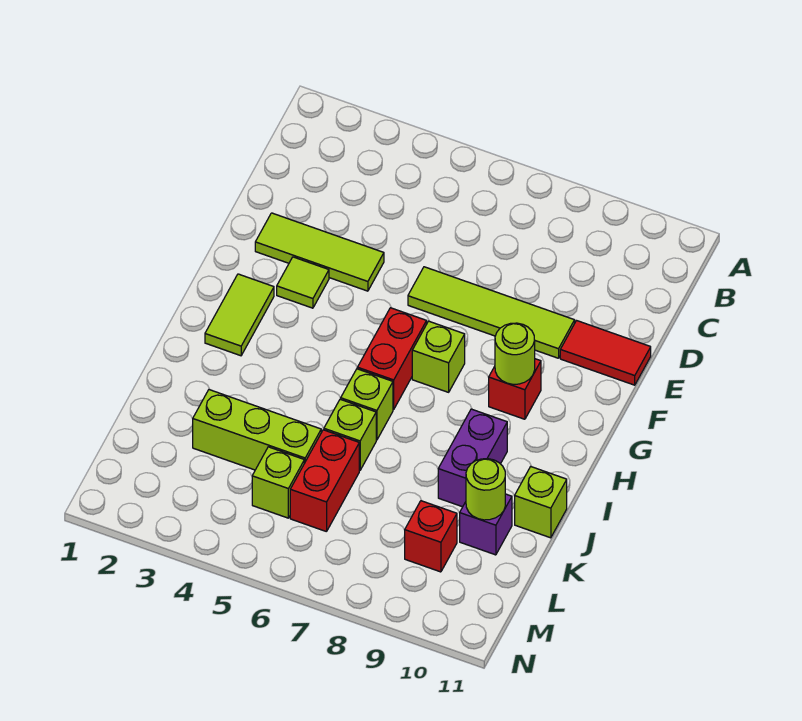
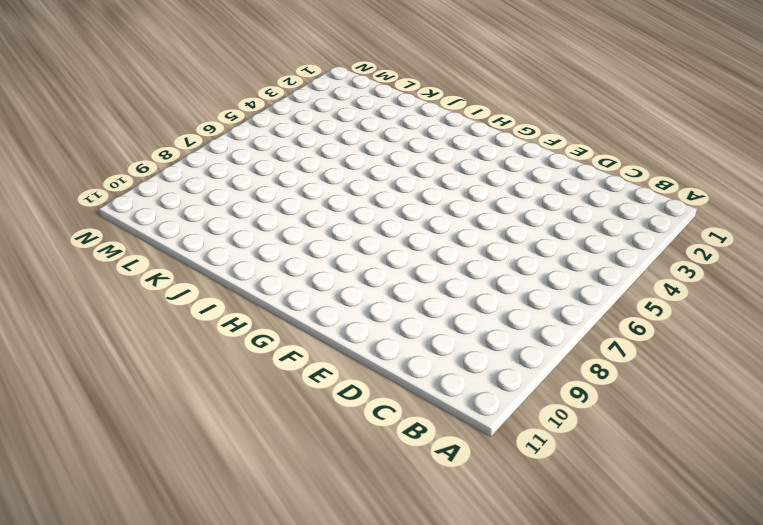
none -> lime tile E2:E4 level 1
none -> lime tile E6:E9 level 1
none -> red tile E10:E11 level 1

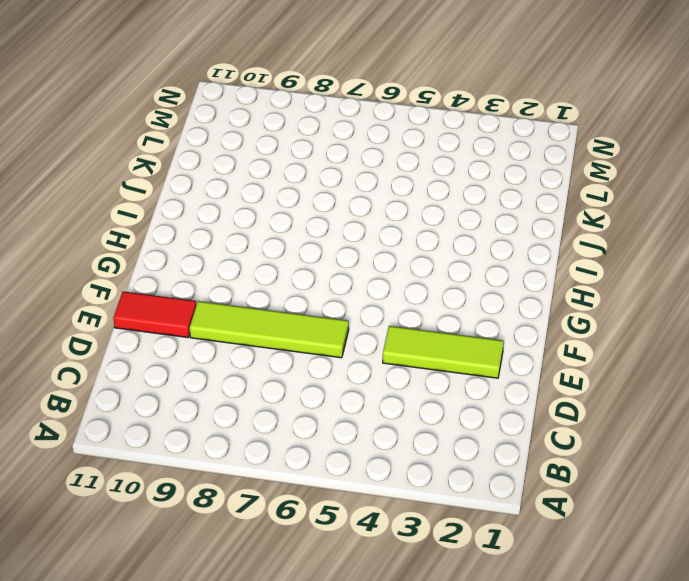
none -> lime tile F3 level 1
none -> lime tile G2:H2 level 1
none -> red brick G6:H6 level 1

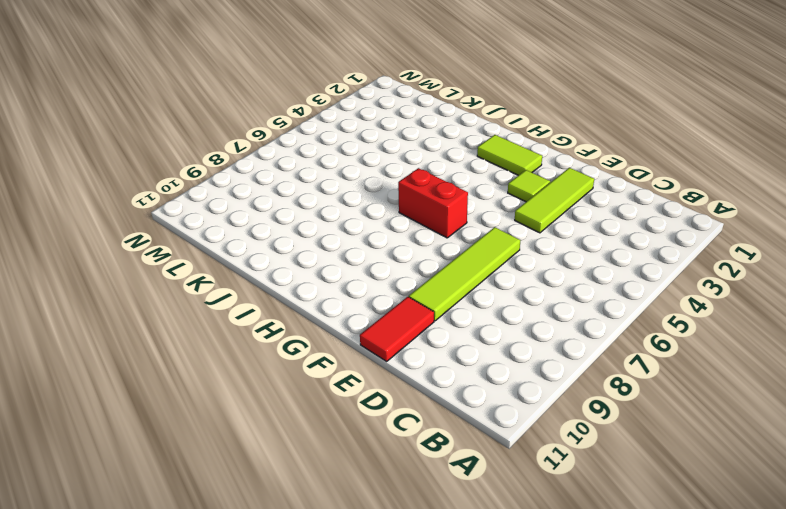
none -> lime brick G7 level 1
none -> red brick G9 level 1
none -> lime brick I6 level 1

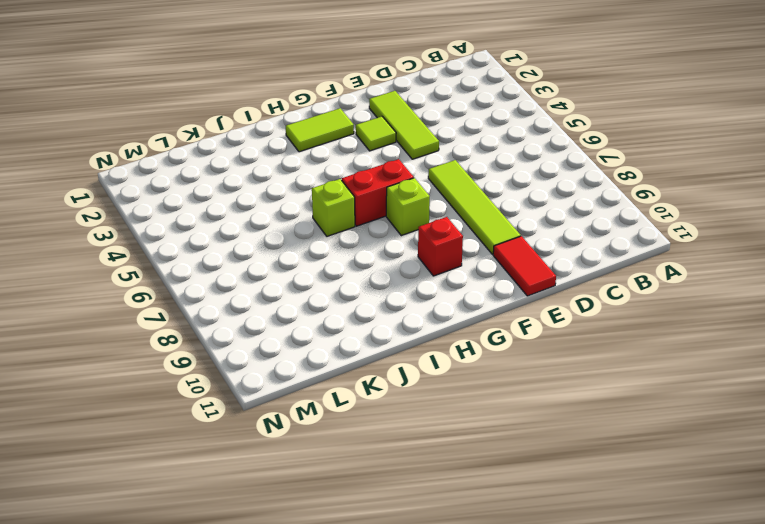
none -> purple brick I9:J9 level 1
none -> lime brick J6 level 1
none -> lime brick J11 level 1

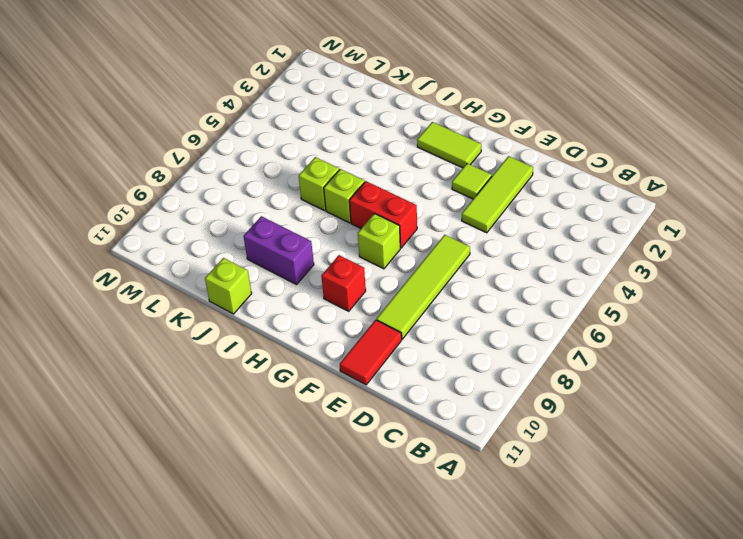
none -> lime brick K3:K5 level 1
none -> red brick K6:L6 level 1
none -> purple brick K10 level 1

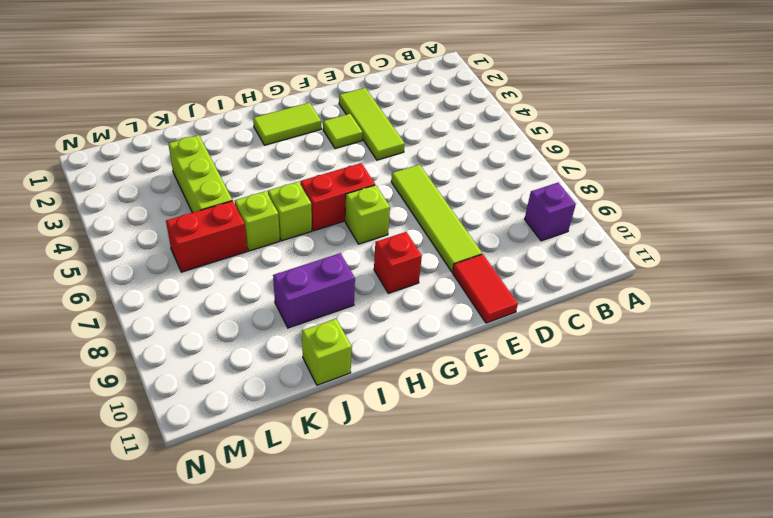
purple brick B9 level 1 -> purple brick K10 level 1
none -> lime brick L5 level 1
none -> red brick L9 level 1
none -> lime round brick G9 level 2

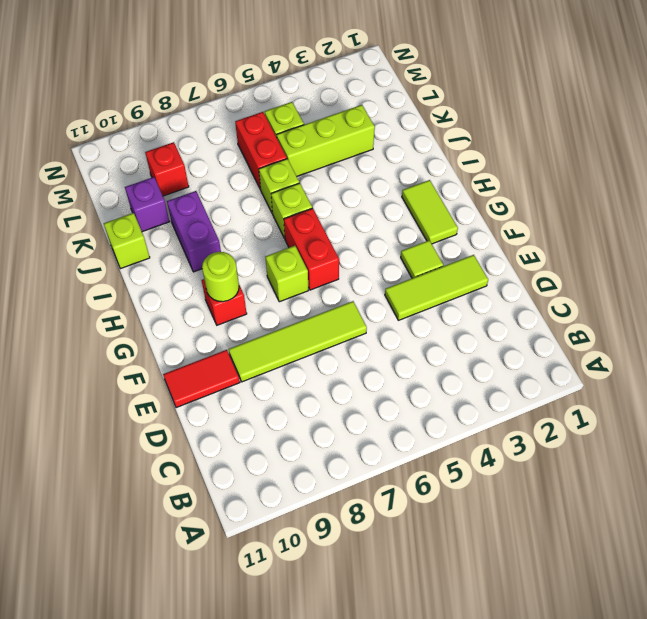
none -> lime round brick K10 level 2

